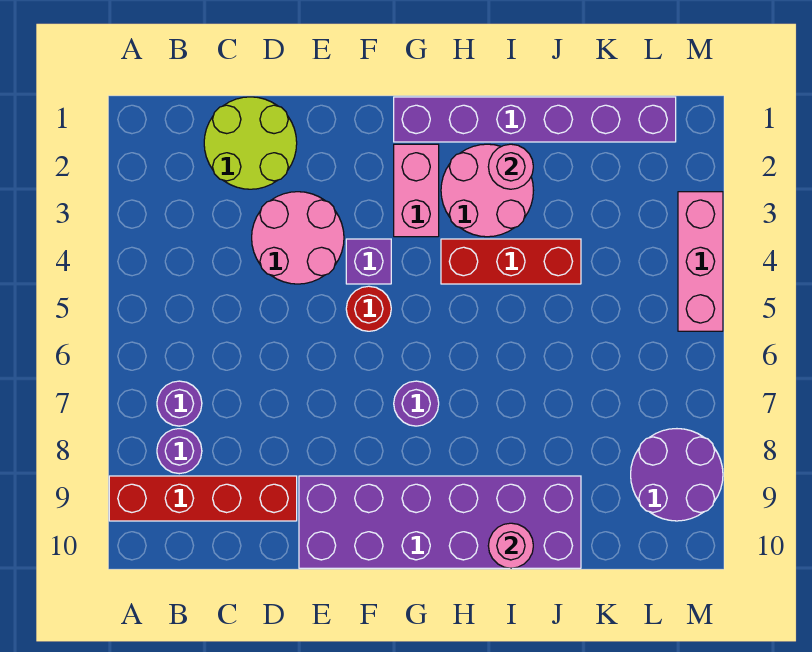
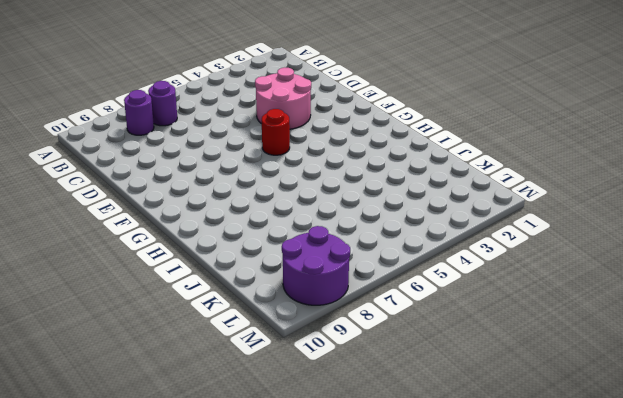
none -> red brick A9:D9 level 1
none -> lime round brick C1:D2 level 1
none -> purple brick E9:J10 level 1

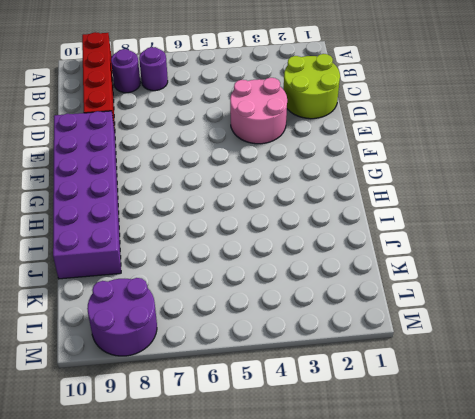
none -> purple brick F4 level 1
none -> red round brick F5 level 1
none -> purple brick G1:L1 level 1

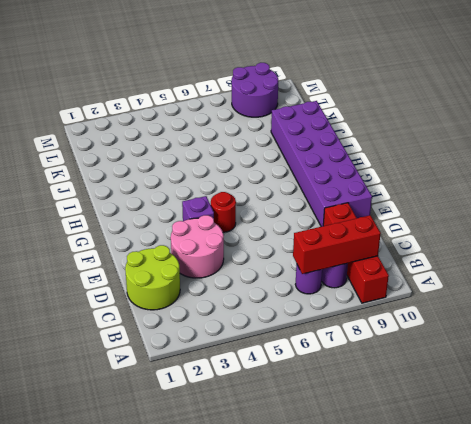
red brick B7:B9 level 2 -> red brick H4:J4 level 1
none -> purple brick G1:L1 level 1
none -> pink brick G2:G3 level 1
none -> purple round brick G7 level 1

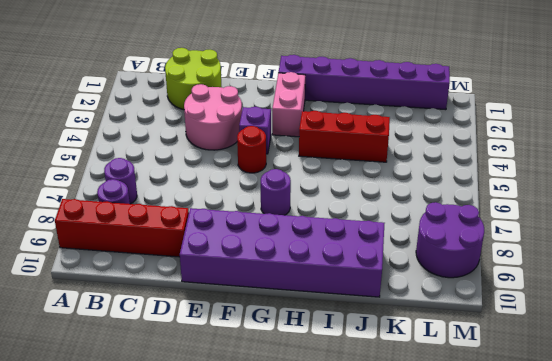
none -> pink round brick H2:I3 level 1
none -> pink brick M3:M5 level 1
none -> pink round brick I2 level 2

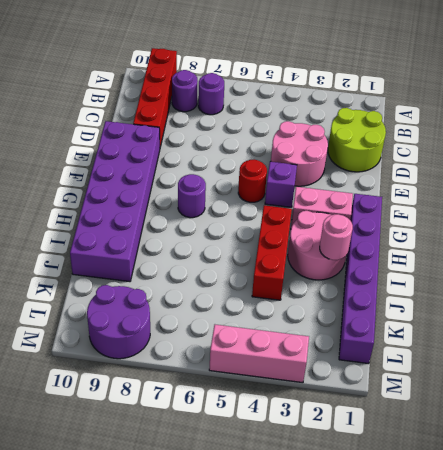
none -> pink round brick I10 level 2

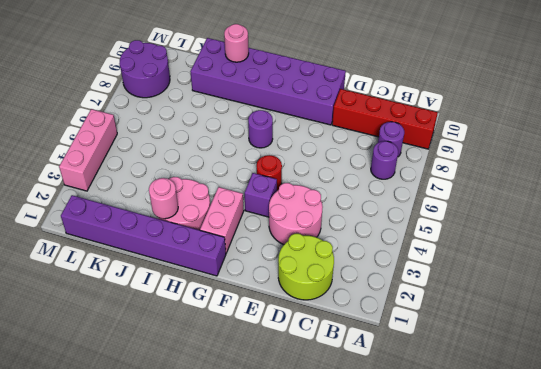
none -> red brick H4:J4 level 1

